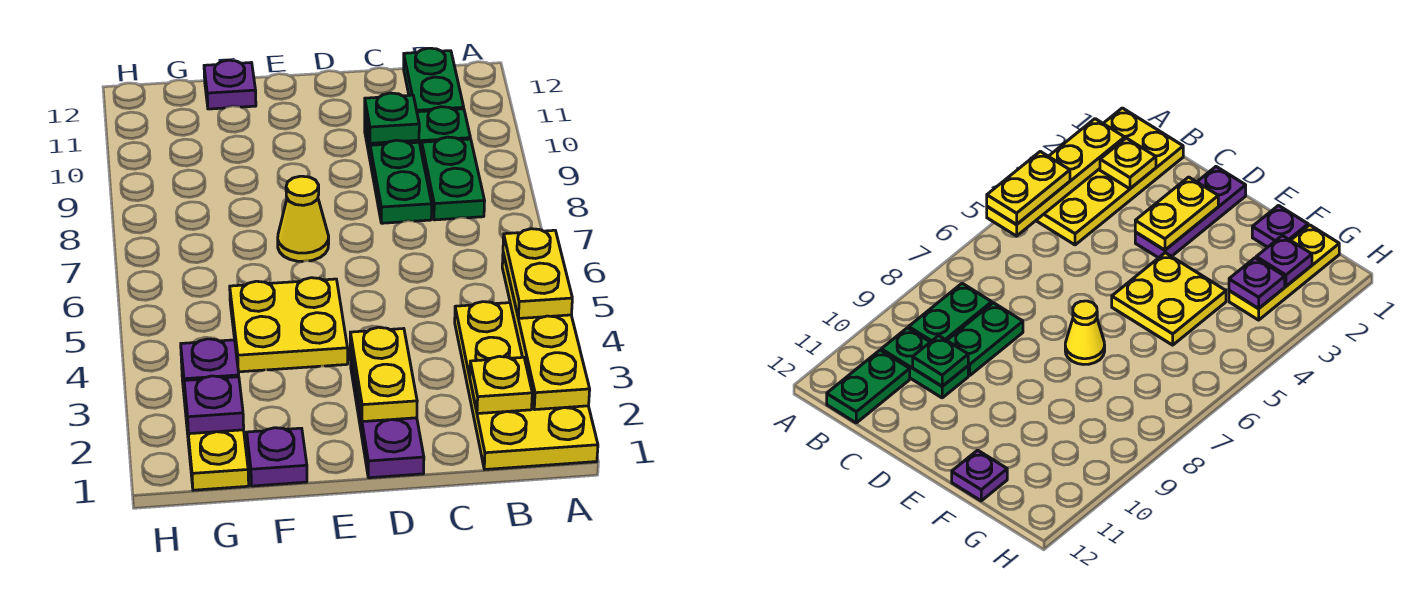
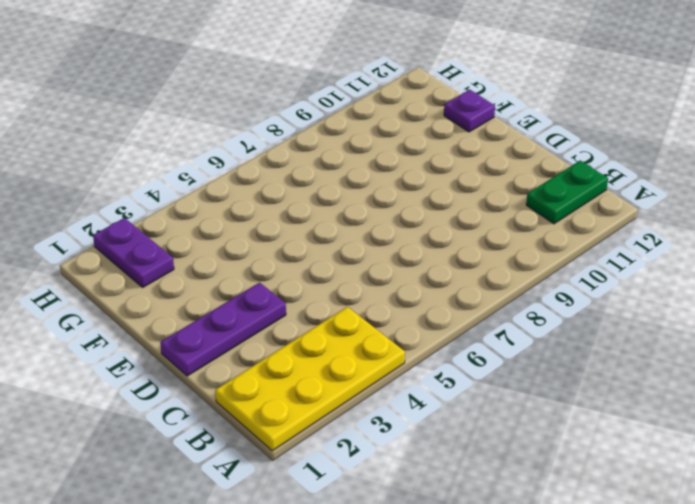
purple plate G2:H2 level 1 -> yellow plate G1:G3 level 1
none -> green plate B8:B9 level 1
none -> green plate B10:C10 level 1
none -> green plate C8:C9 level 1

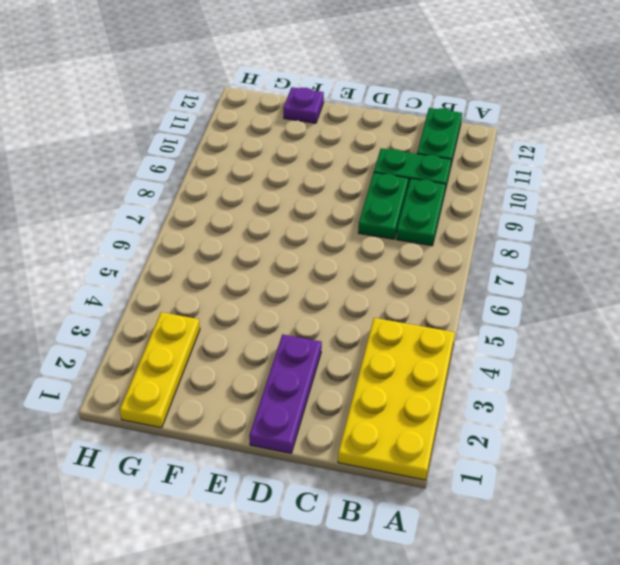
none -> yellow plate E4:F5 level 1
none -> yellow cone E7 level 1
none -> purple plate F1 level 1

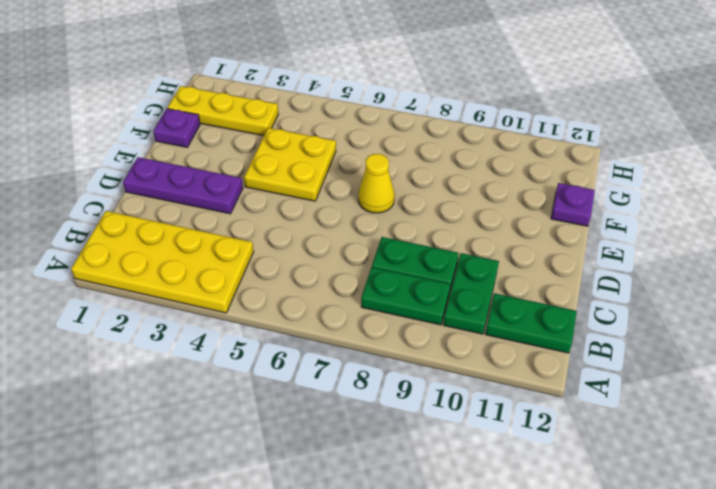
none -> yellow plate A2:A5 level 2
none -> yellow plate B2 level 2
none -> green plate C10 level 2

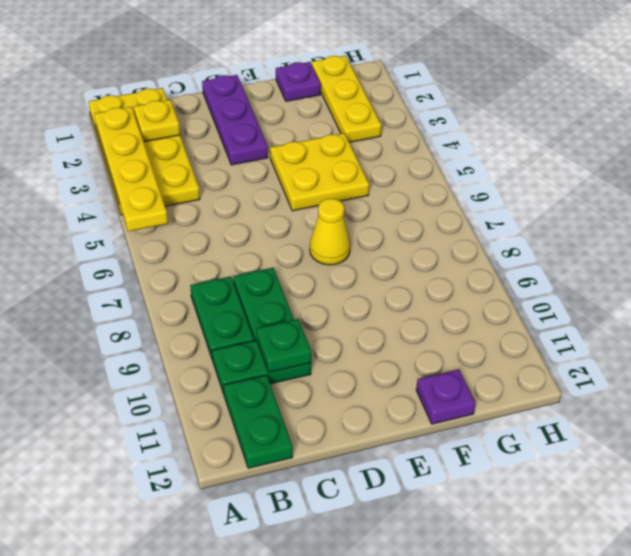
none -> yellow plate D2:D3 level 2
none -> purple plate G2 level 2
none -> purple plate G3 level 2

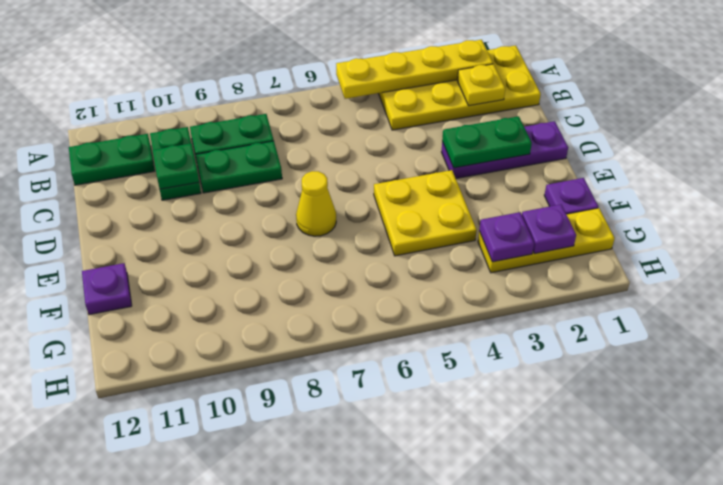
green plate D2:D3 level 2 -> yellow plate D2:D3 level 2
none -> yellow plate A4:A5 level 3

